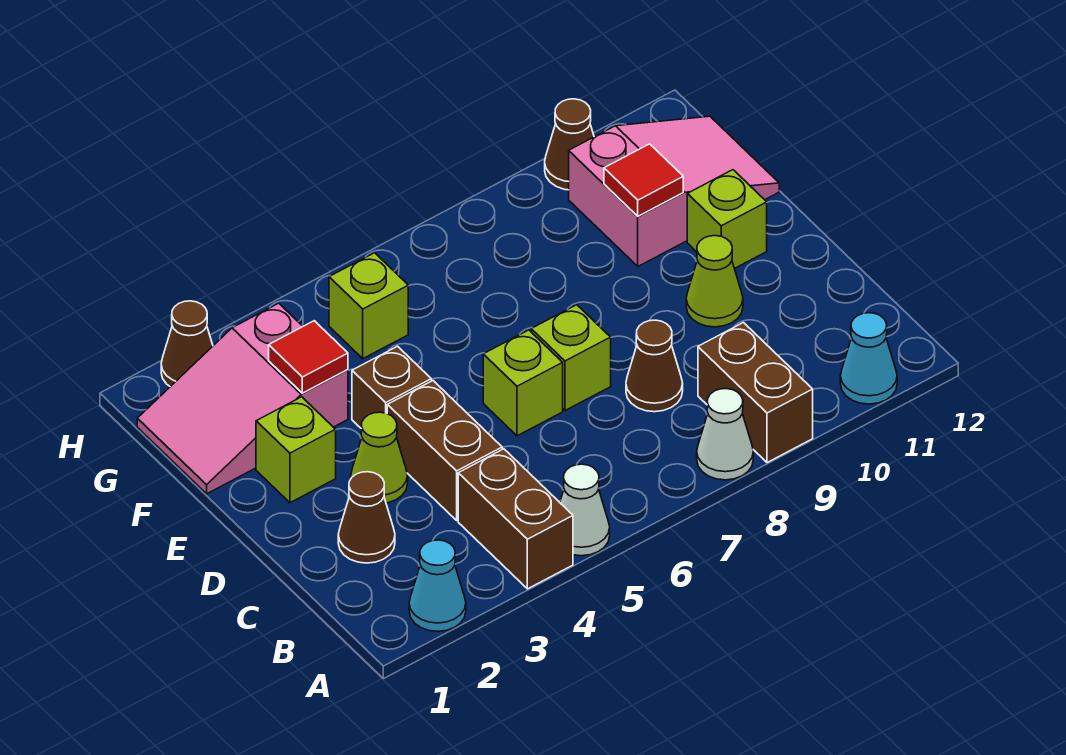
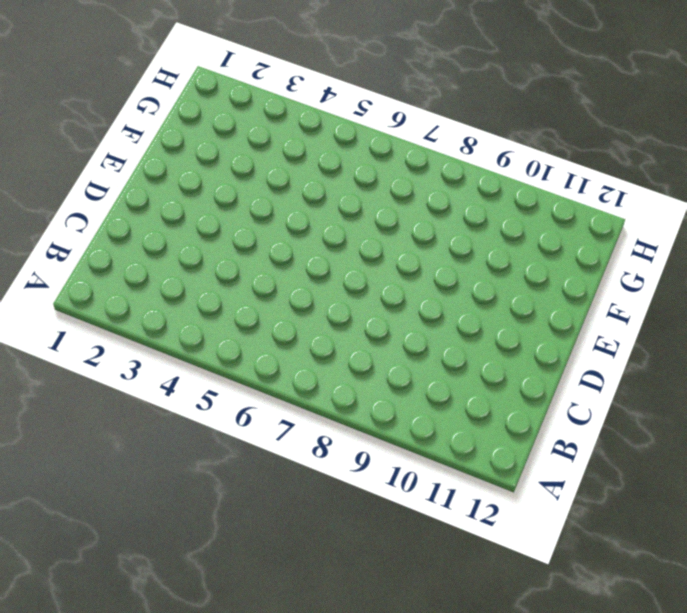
none -> cyan cone A2 level 1
none -> brown brick A4:B4 level 1
none -> white cone A5 level 1

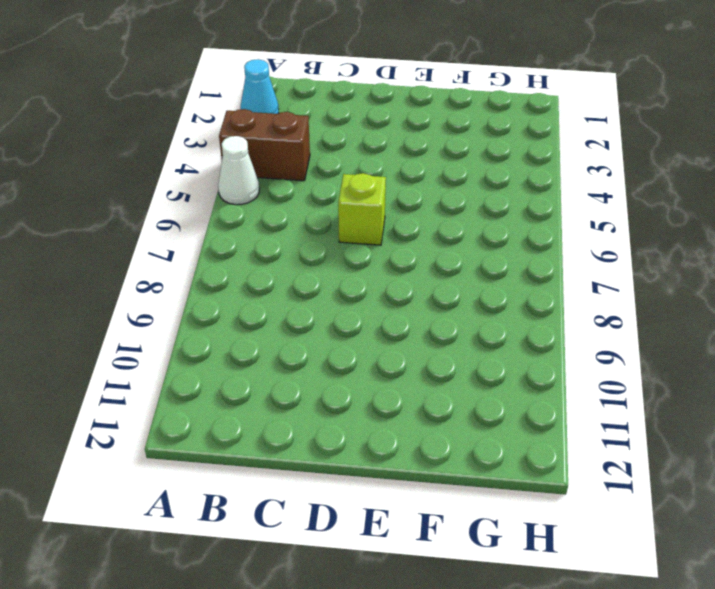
none -> white cone A8 level 1
none -> brown brick A9:B9 level 1
none -> cyan cone A11 level 1

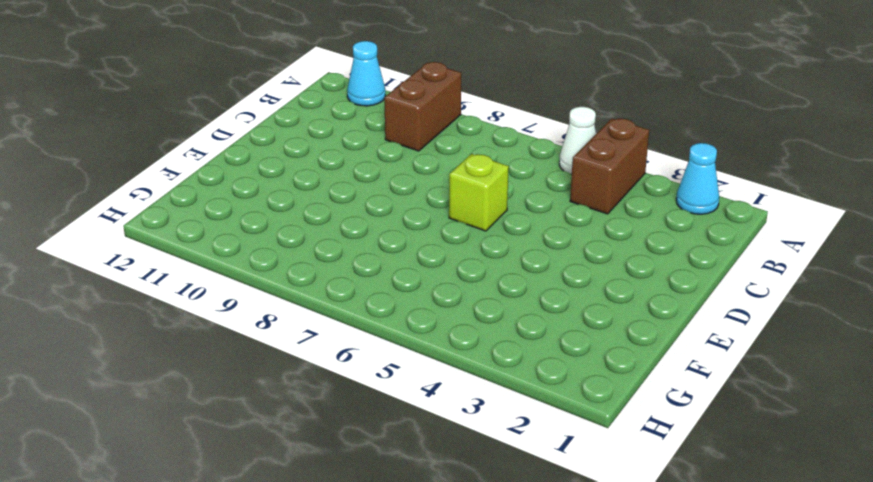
none -> white cone A8 level 1
none -> brown cone C2 level 1
none -> brown brick C4:D4 level 1

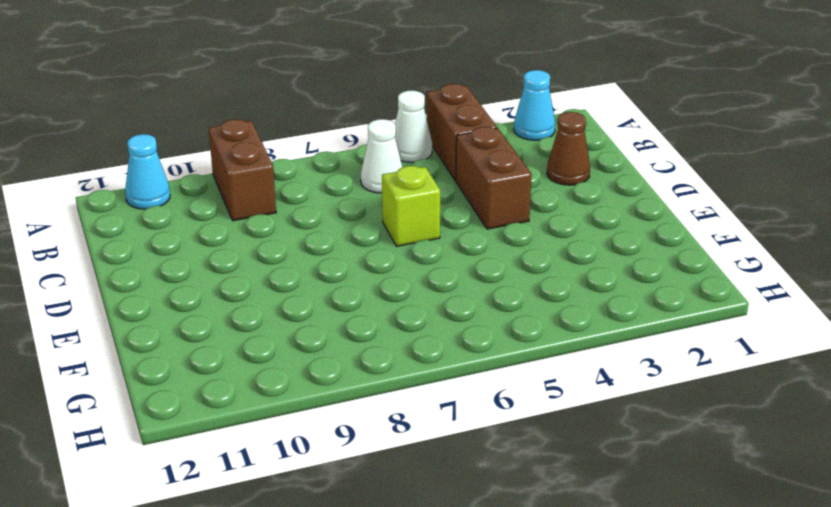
white cone B6 level 1 -> white cone A8 level 1
none -> brown cone C8 level 1
none -> lime cone D3 level 1
none -> lime brick D7 level 1

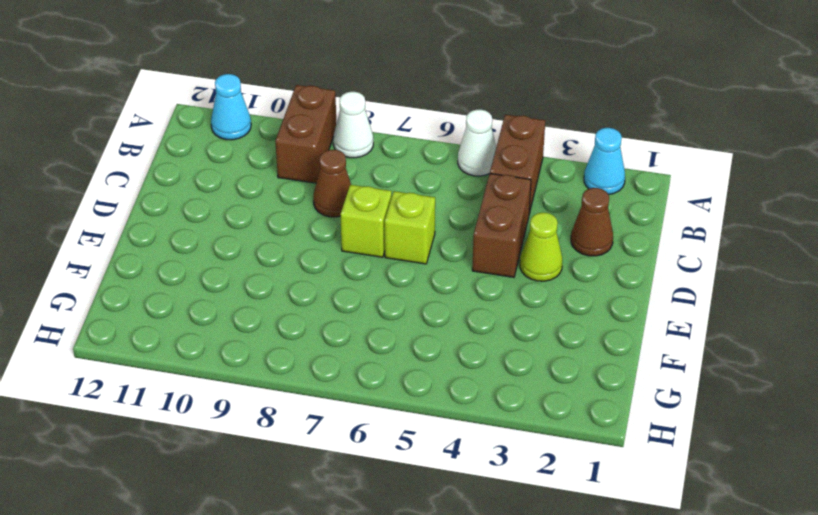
none -> lime cone D10 level 1
none -> lime brick E2 level 1
none -> brown brick E4 level 1

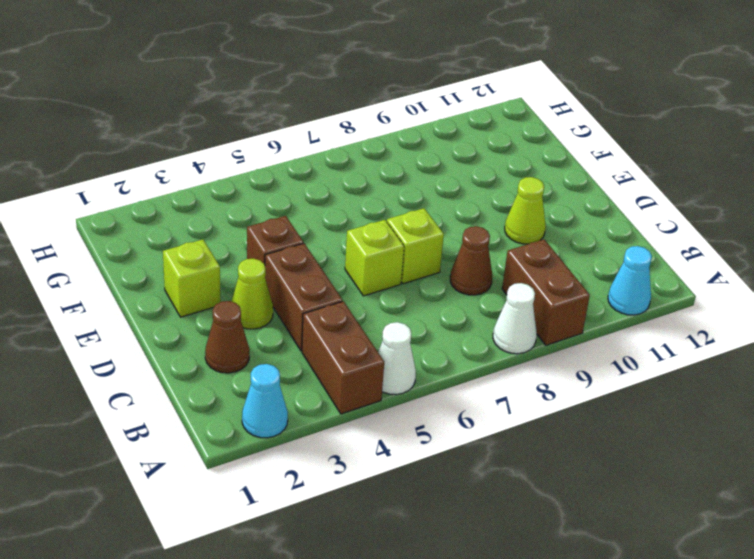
none -> lime brick E11 level 1
none -> pink slope F1:G3 level 1 top 3
none -> pink slope F10:G12 level 1 top 10

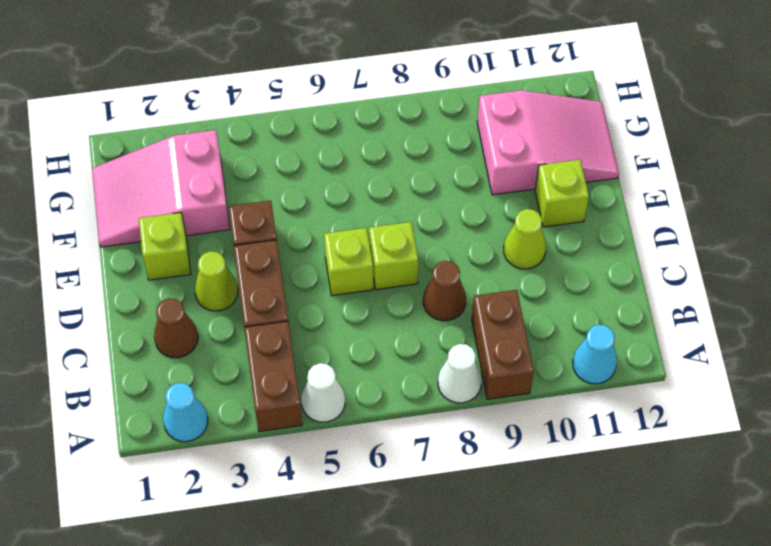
none -> lime brick G5 level 1
none -> brown cone H2 level 1
none -> brown cone H10 level 1

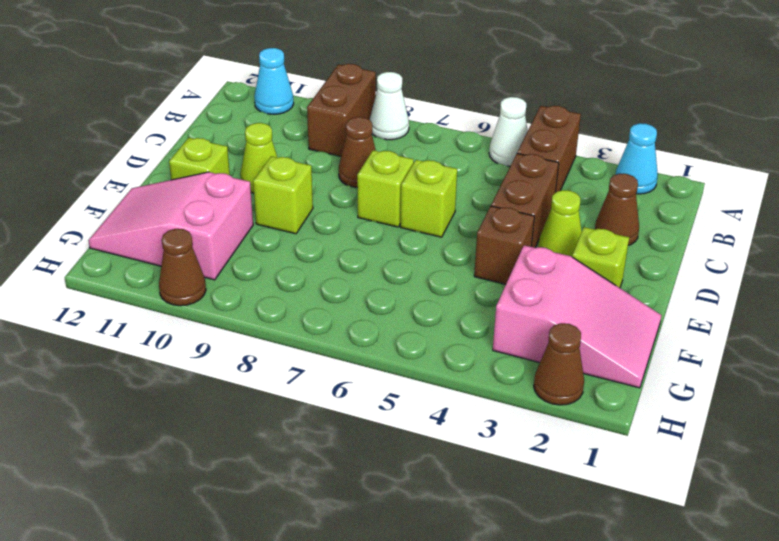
lime brick E9 level 1 -> lime brick G5 level 1
none -> red tile F3 level 2
none -> red tile F10 level 2

